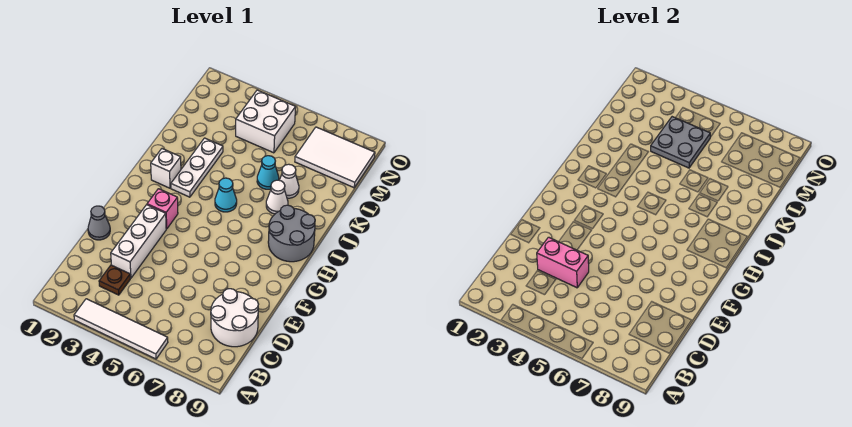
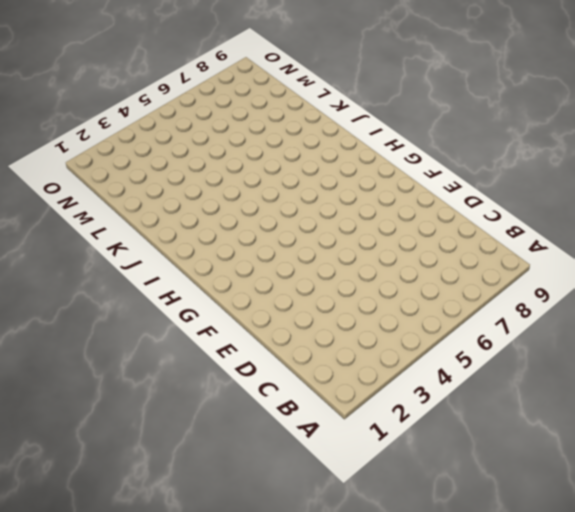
none -> white tile A3:A6 level 1
none -> brown plate C3 level 1
none -> white round brick C8:D9 level 1

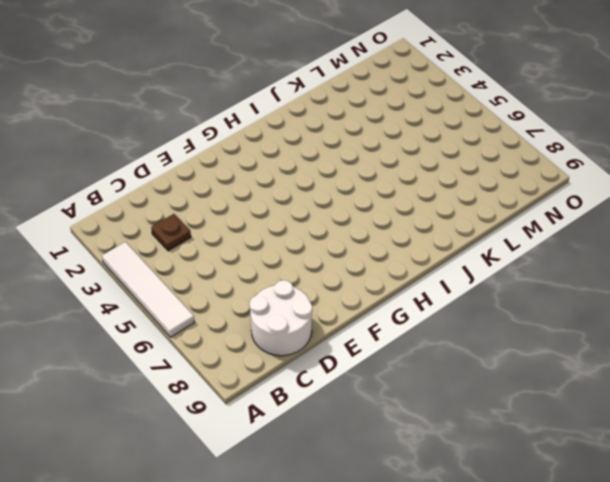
none -> white brick D3:F3 level 1
none -> grey cone E1 level 1
none -> pink brick G3 level 1

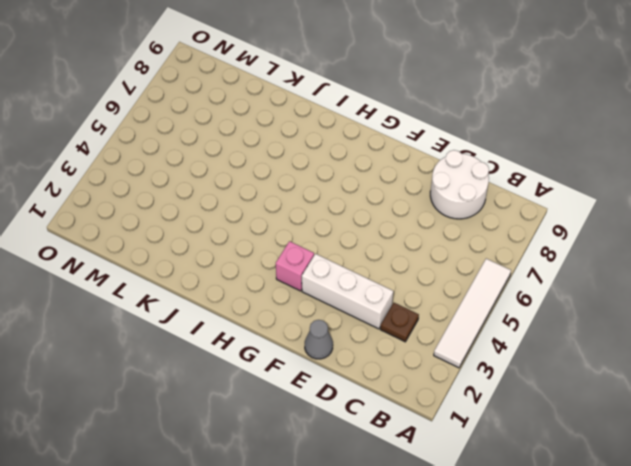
none -> grey round brick H8:I9 level 1
none -> white brick I2 level 1
none -> white plate I3:K3 level 1

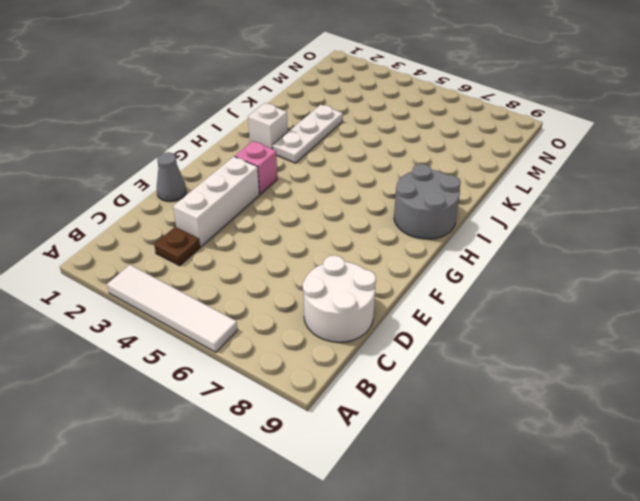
none -> cyan cone I5 level 1
none -> white cone J7 level 1
none -> cyan cone K6 level 1

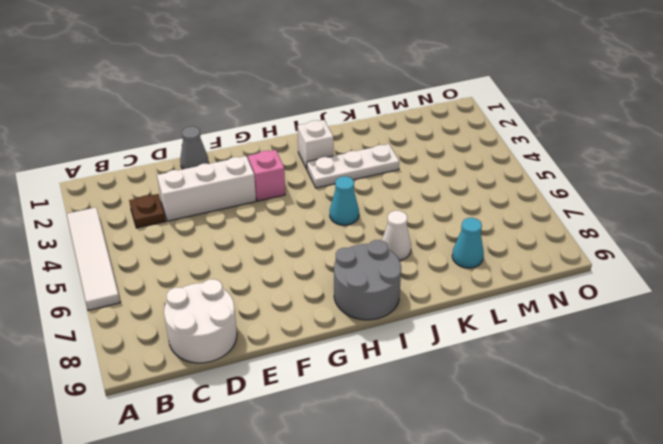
cyan cone L8 level 1 -> cyan cone K6 level 1
none -> white cone K7 level 1
none -> white brick M4:N5 level 1
none -> white tile M7:N9 level 1

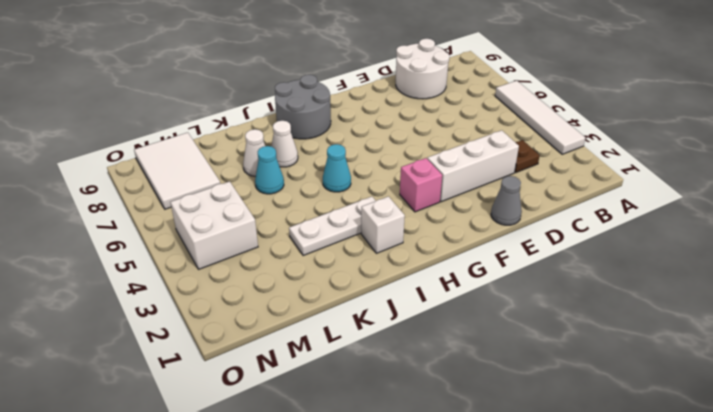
none -> pink brick D3:D4 level 2
none -> grey plate L4:M5 level 2

